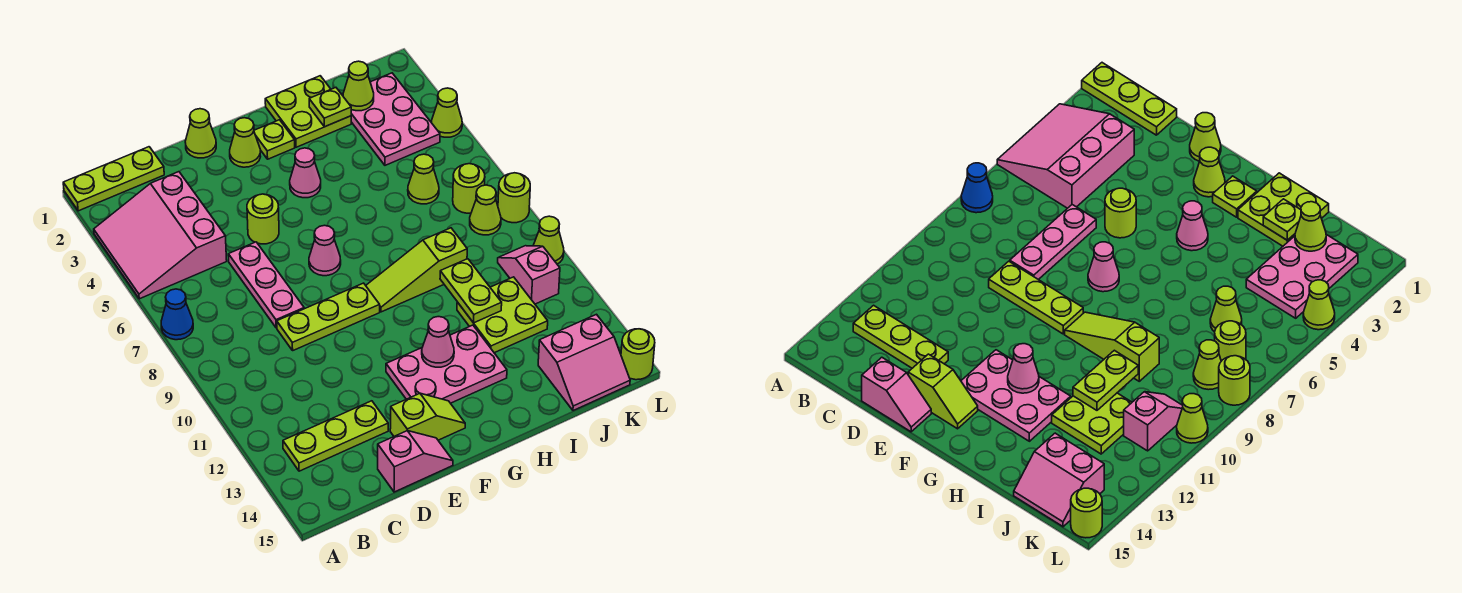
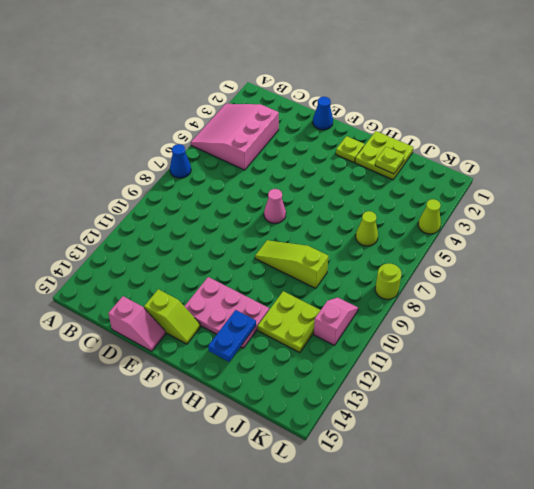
blue cone E1 level 1 -> lime cone E1 level 1
blue plate H13:H14 level 2 -> none
none -> lime plate A1:C1 level 1
none -> lime plate B13:D13 level 1
none -> pink plate D6:D8 level 1
none -> lime plate D9:F9 level 1

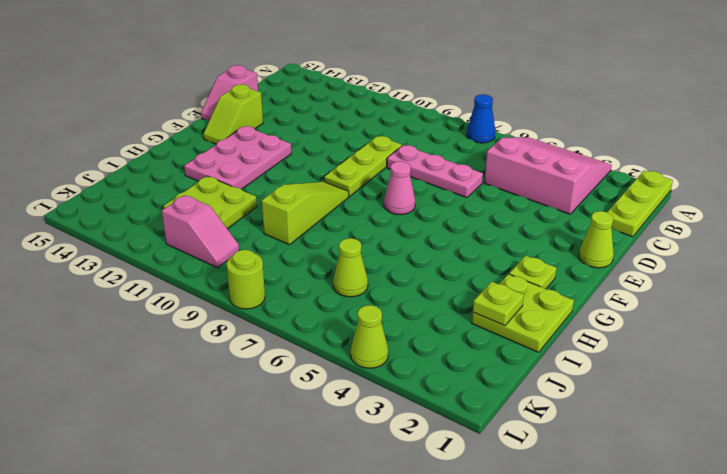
none -> lime plate B13:D13 level 1
none -> lime round brick E5 level 1
none -> lime cone F2 level 1
none -> pink cone G4 level 1

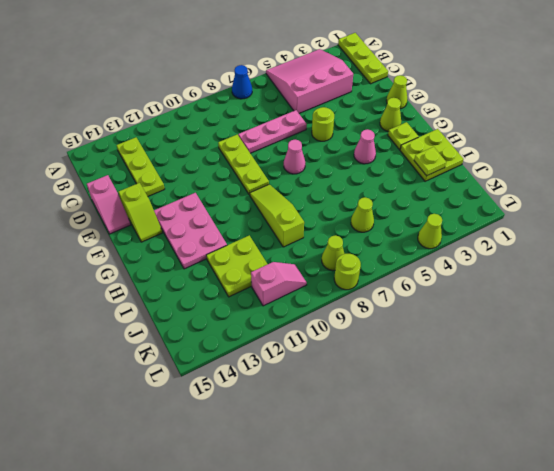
none -> pink plate J2:K4 level 1
none -> pink slope J14:K15 level 1 top 14
none -> lime round brick K7 level 1
none -> lime cone L10 level 1

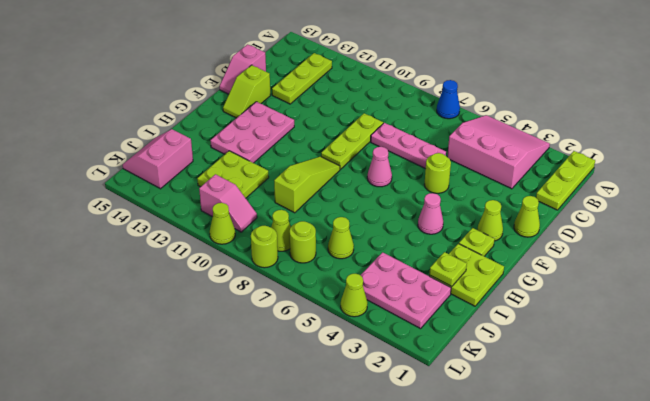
none -> lime round brick L15 level 1
none -> pink cone G12 level 2
none -> lime plate I10:I11 level 2
none -> lime cone J2 level 2

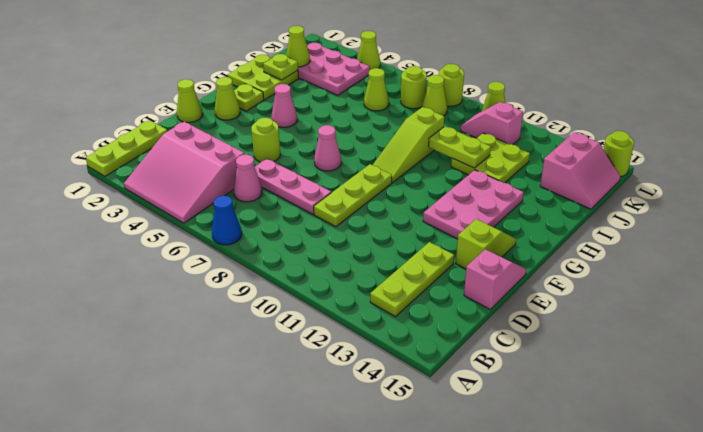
pink cone C6 level 1 -> pink cone G12 level 2

